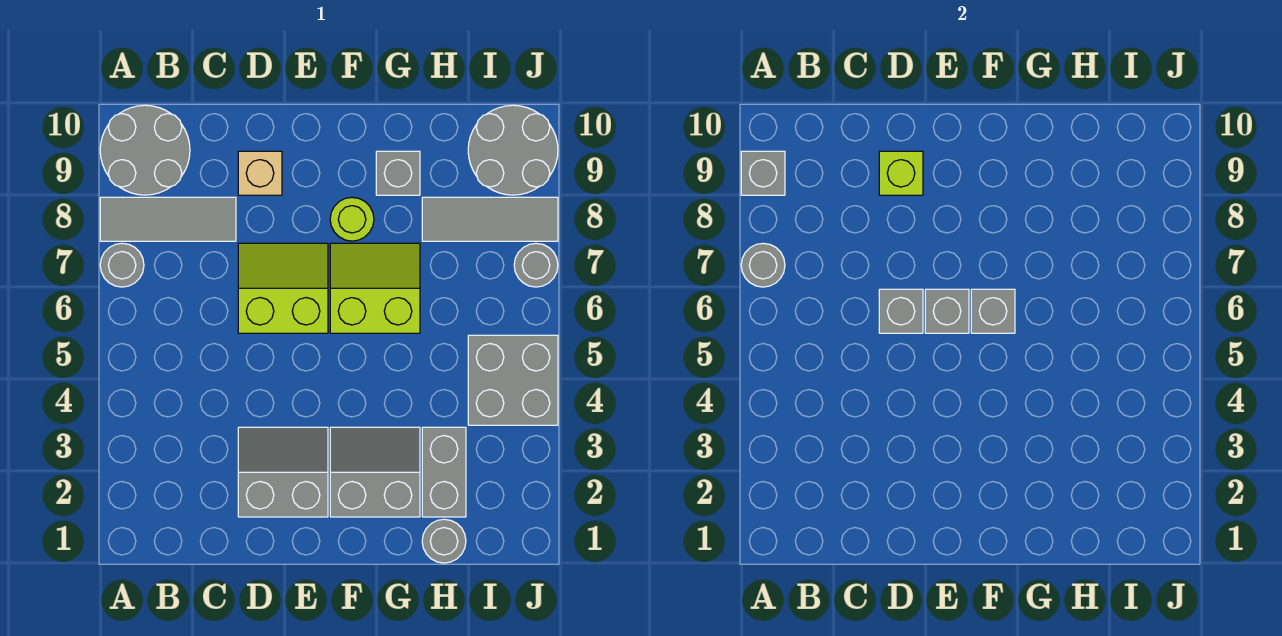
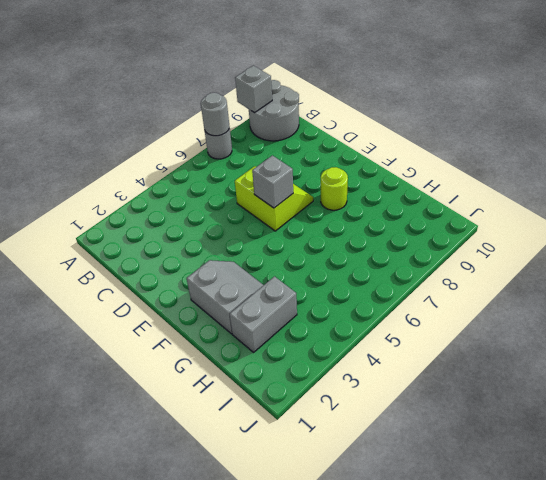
none -> grey tile A8:C8 level 1
none -> grey slope D2:E3 level 1 top 2
none -> tan brick D9 level 1

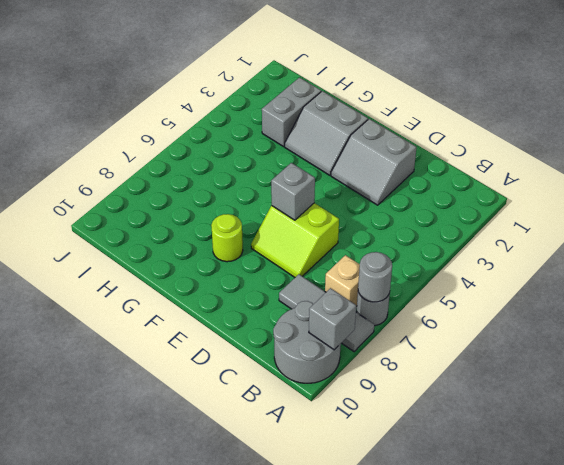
tan brick B7 level 1 -> tan brick D9 level 1
none -> lime slope F6:G7 level 1 top 6
none -> grey brick G9 level 1
none -> grey round brick H1 level 1

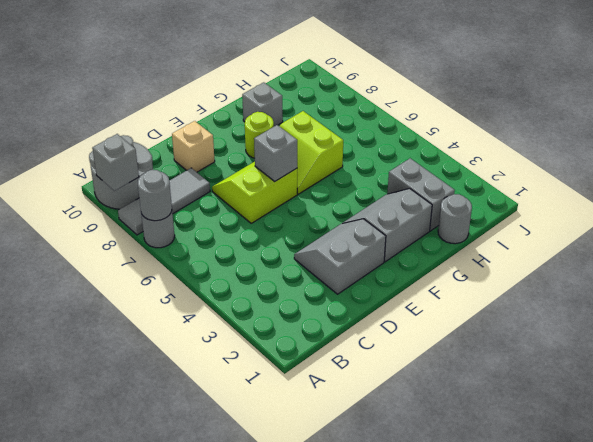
lime slope F6:G7 level 1 top G -> lime slope F6:G7 level 1 top 6
none -> grey tile H8:J8 level 1
none -> grey brick I4:J5 level 1
none -> grey round brick I9:J10 level 1

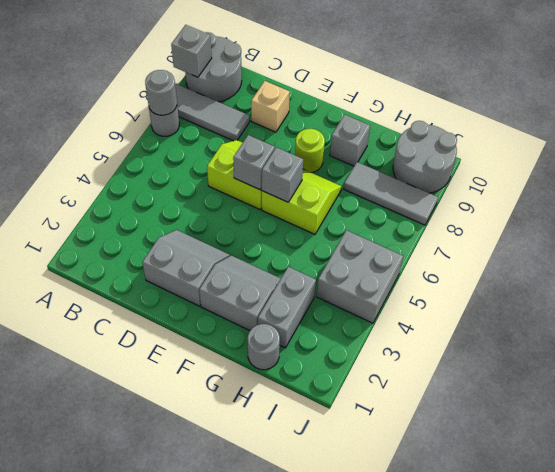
none -> grey round brick J7 level 1
none -> grey brick D6 level 2
none -> lime brick D9 level 2

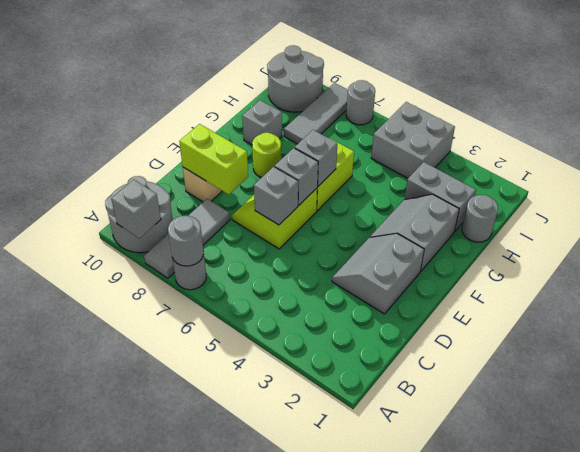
lime brick D8:D9 level 2 -> lime brick D9 level 2

